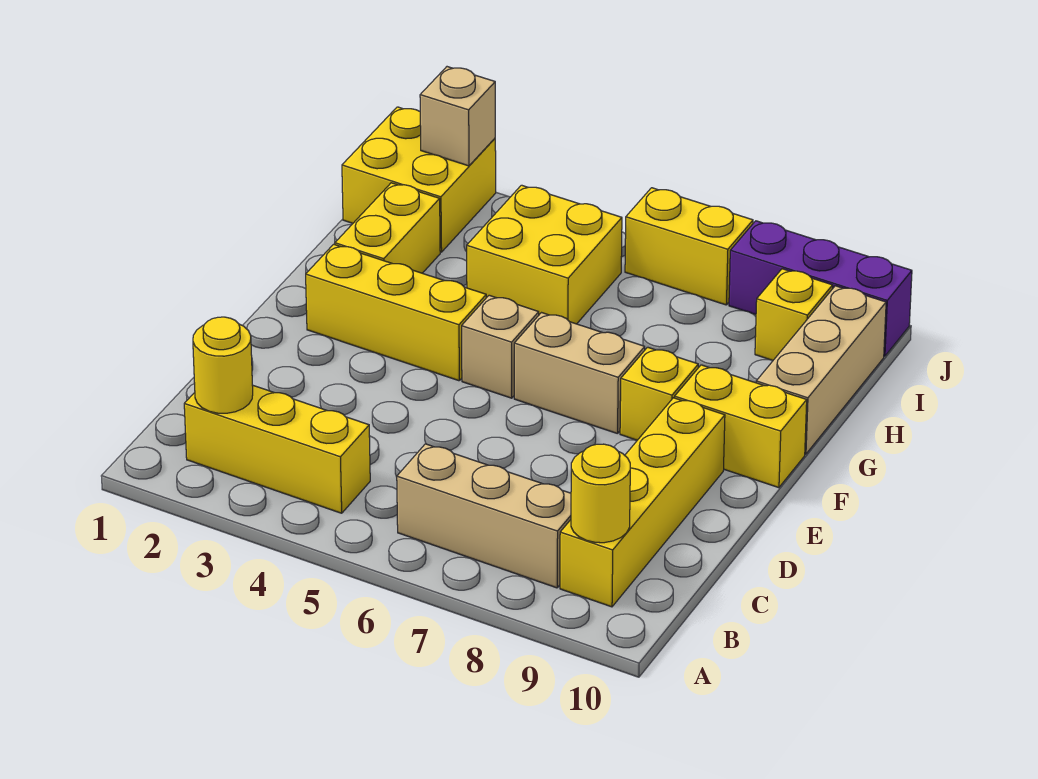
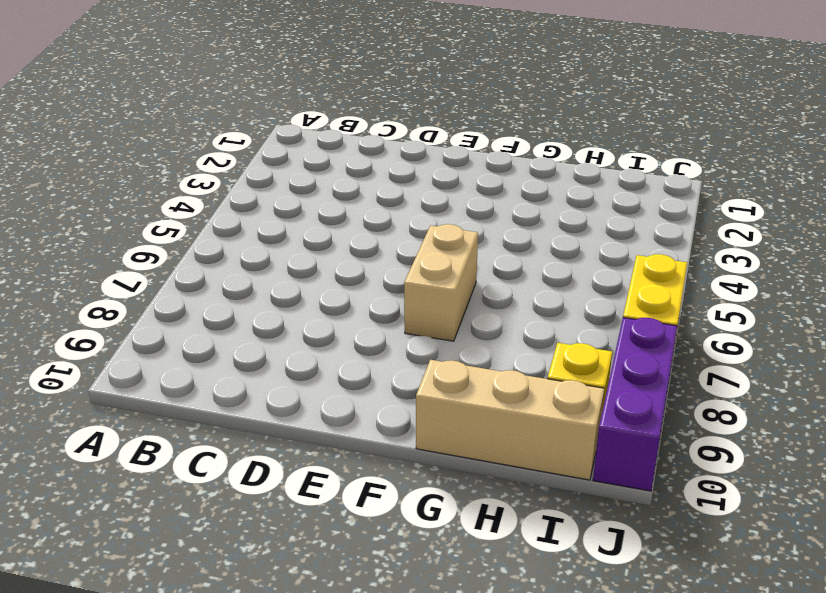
none -> yellow brick B2:B4 level 1
none -> tan brick B6:B8 level 1
none -> yellow brick B9:E9 level 1

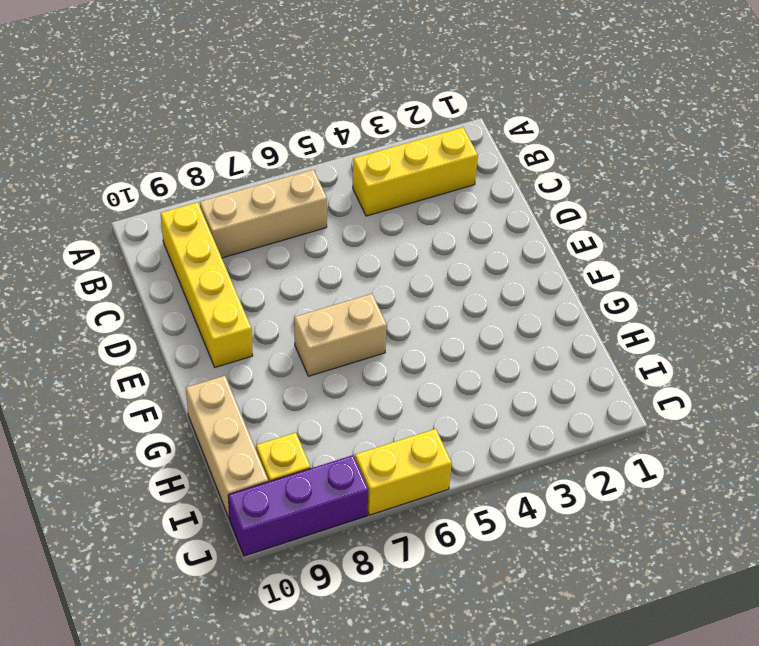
none -> yellow brick F2:F4 level 1
none -> tan brick F5 level 1
none -> yellow brick F8 level 1

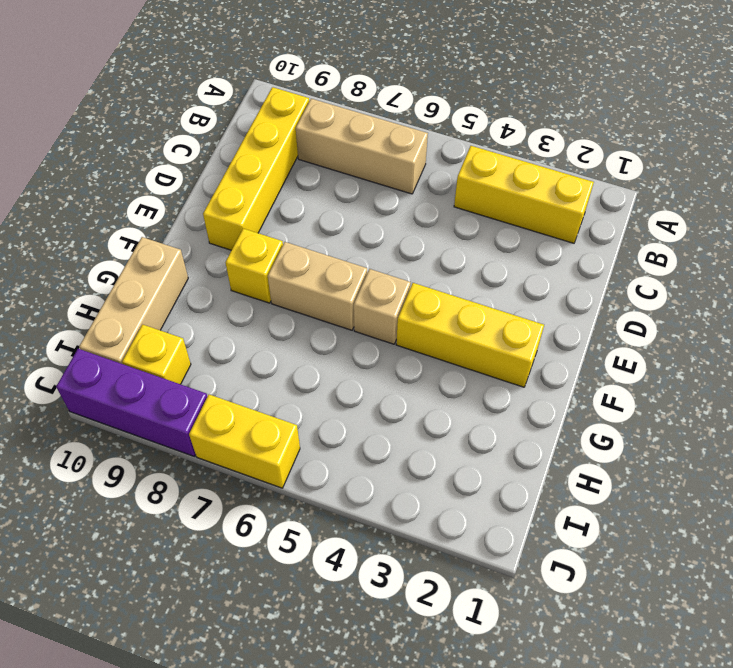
none -> yellow brick F9:F10 level 1
none -> yellow brick G2:H2 level 1
none -> yellow brick H4:I5 level 1

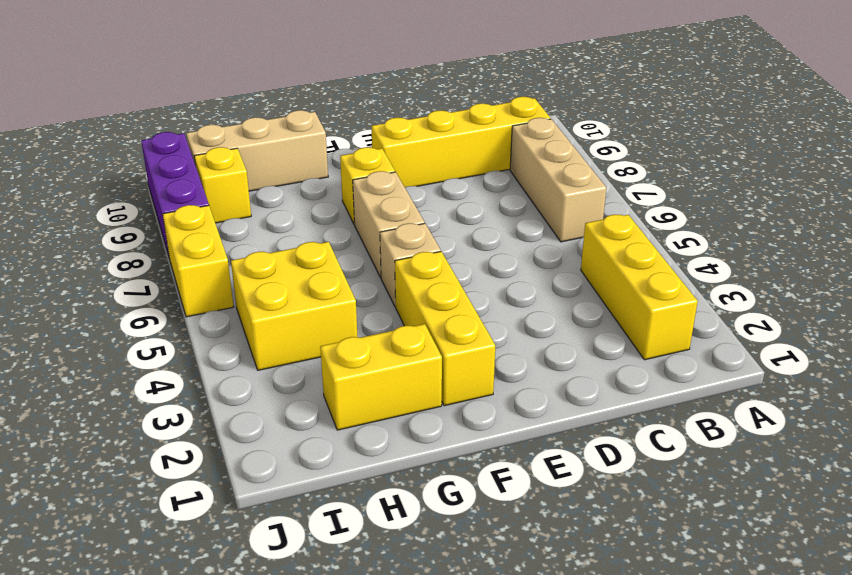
none -> yellow brick F9:F10 level 1
none -> yellow brick I1:J2 level 1
none -> yellow round brick B2 level 2

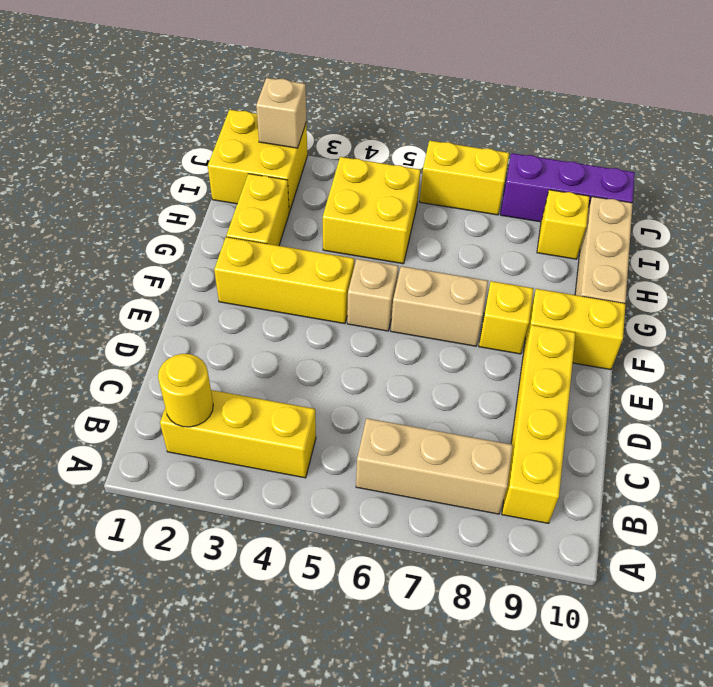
none -> yellow round brick B9 level 2

